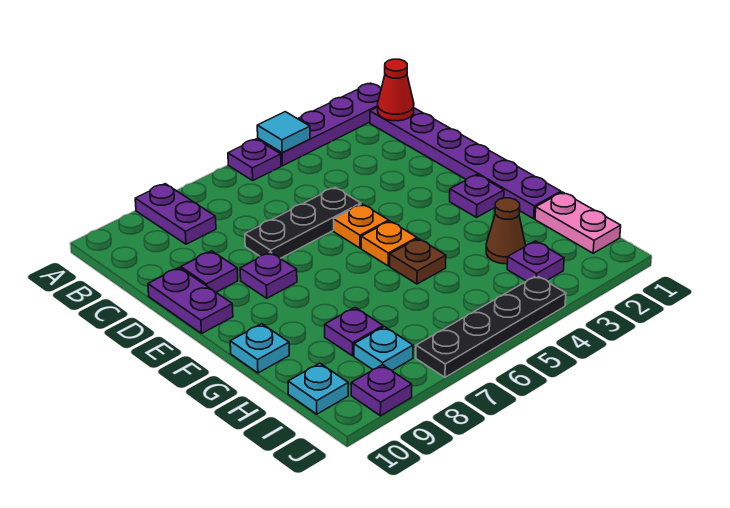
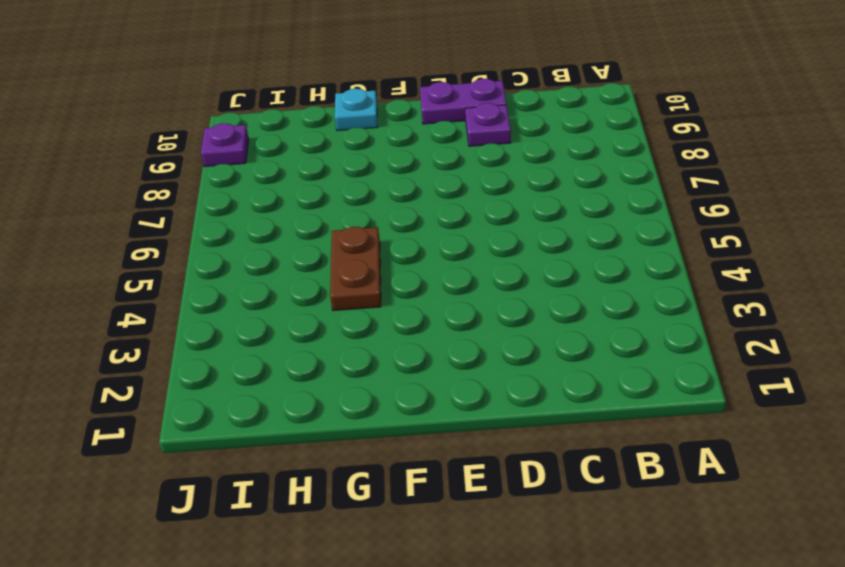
brown plate G4:G5 level 1 -> brown plate G5 level 1
none -> purple plate A1:A4 level 1
none -> purple plate A5 level 1
none -> purple plate A8:B8 level 1

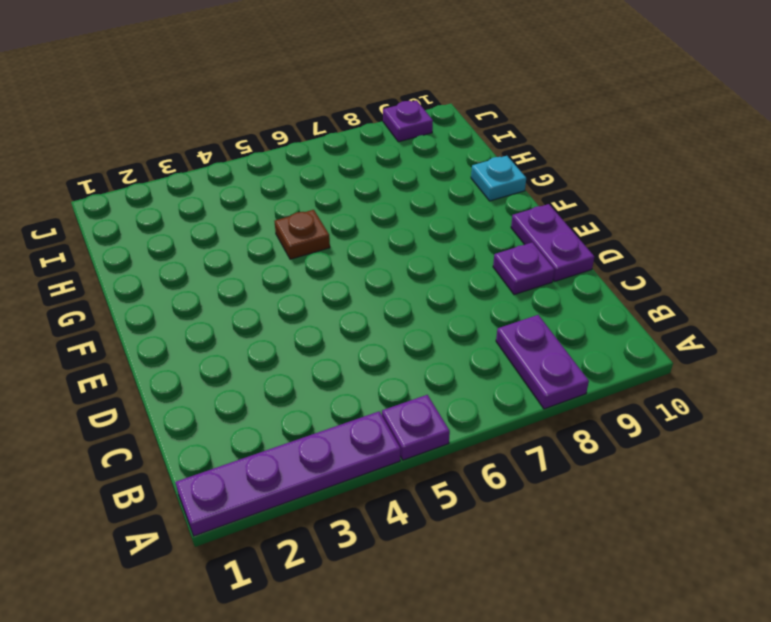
none -> purple plate B1:G1 level 1
none -> black plate D5:D7 level 1
none -> orange plate E5 level 1

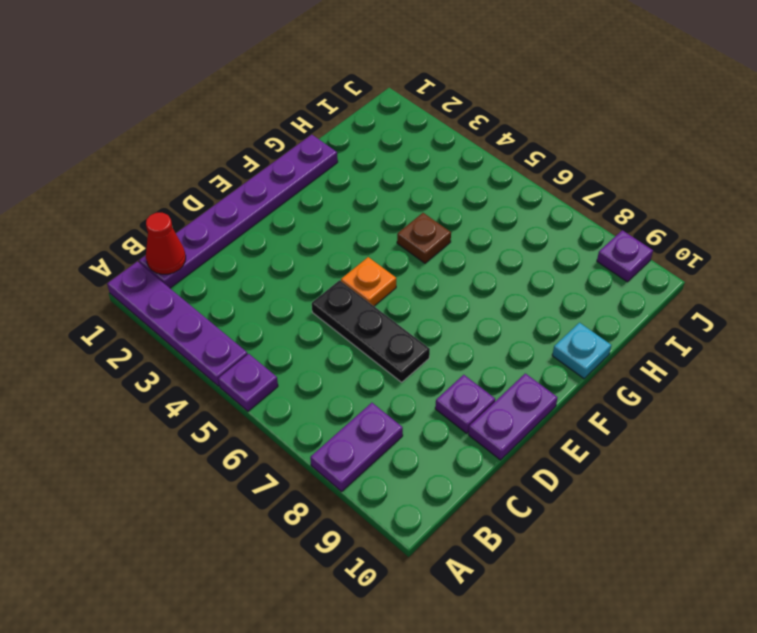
none -> purple plate E8 level 1
none -> purple plate F2 level 1
none -> orange plate F5 level 1

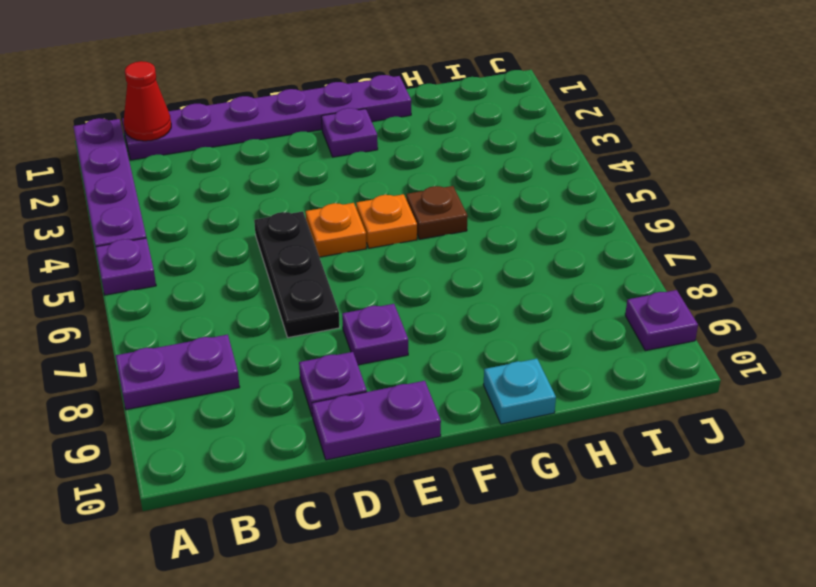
none -> pink plate H1:I1 level 1
none -> brown cone H3 level 1
none -> purple plate H8 level 1

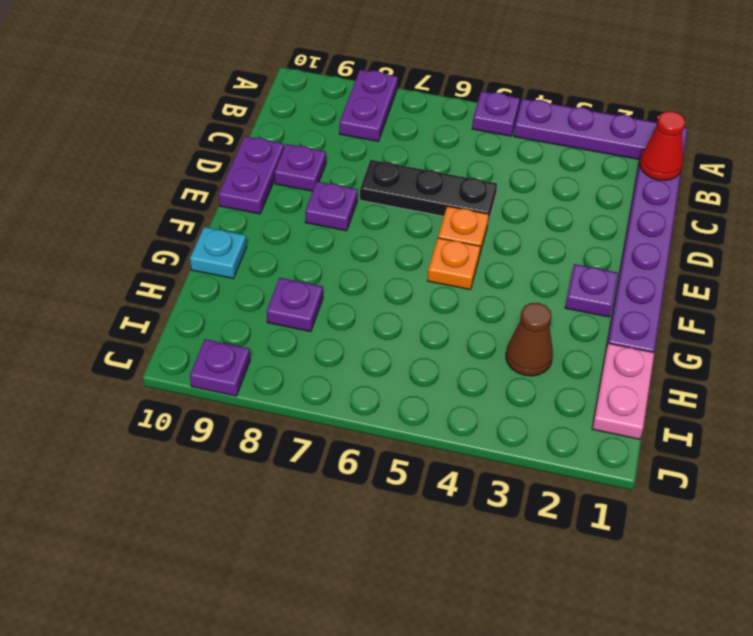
none -> brown plate G5 level 1
none -> purple plate I3 level 1
none -> cyan plate I8 level 1

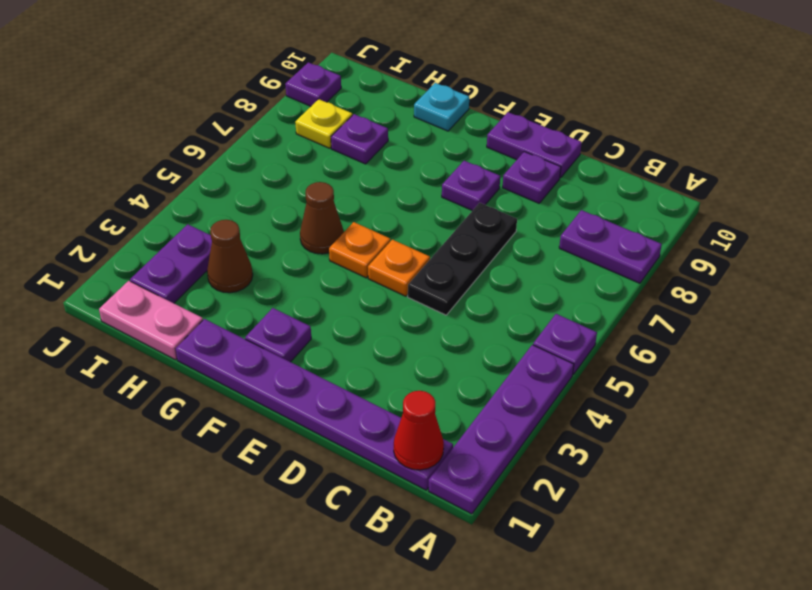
brown cone G5 level 1 -> brown plate G5 level 1
purple plate I2:I3 level 1 -> purple plate I3 level 1
yellow plate I8 level 1 -> cyan plate I8 level 1
none -> cyan plate I10 level 1
none -> black plate J4:J7 level 1
none -> cyan tile A4 level 2

